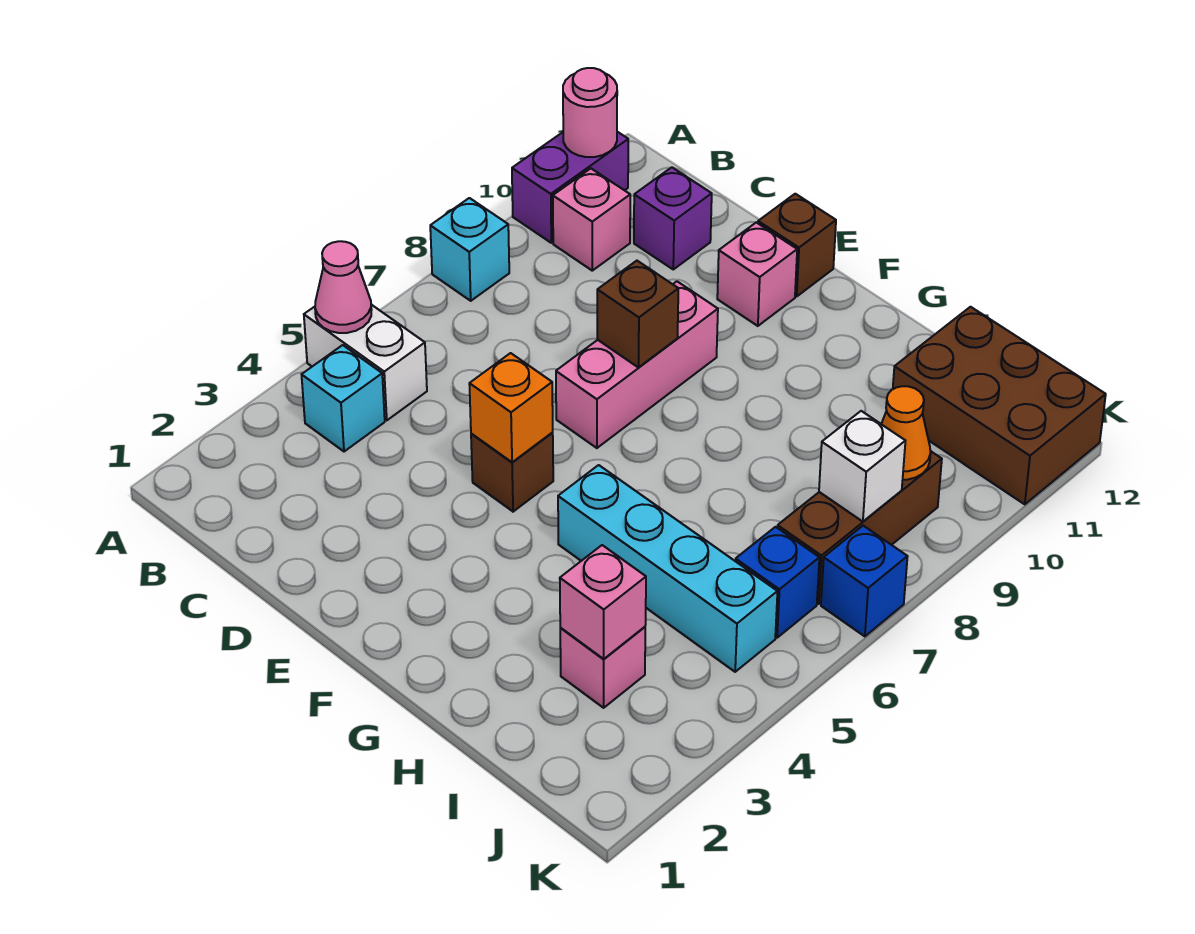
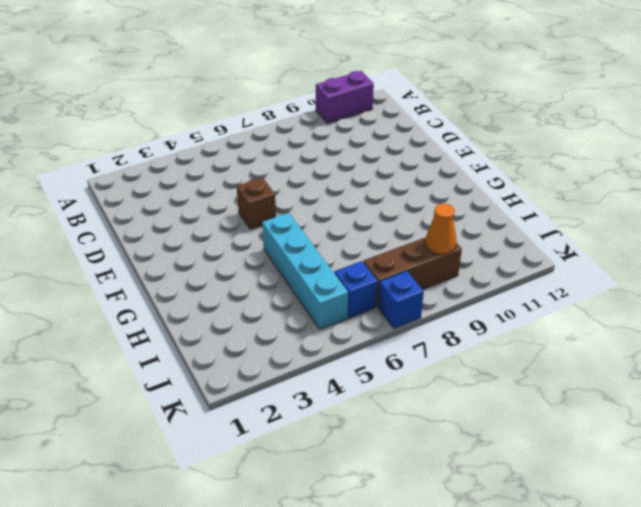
none -> white brick A5:B5 level 1
none -> cyan brick A8 level 1
none -> cyan brick B4 level 1

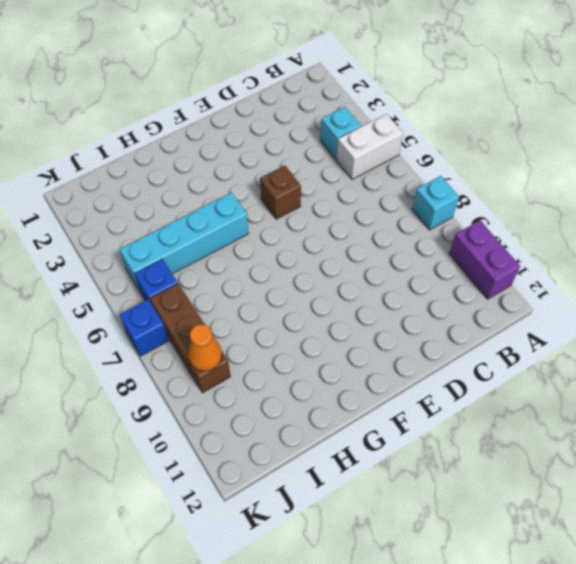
none -> pink brick B10 level 1
none -> purple brick C11 level 1
none -> pink brick E7:E9 level 1

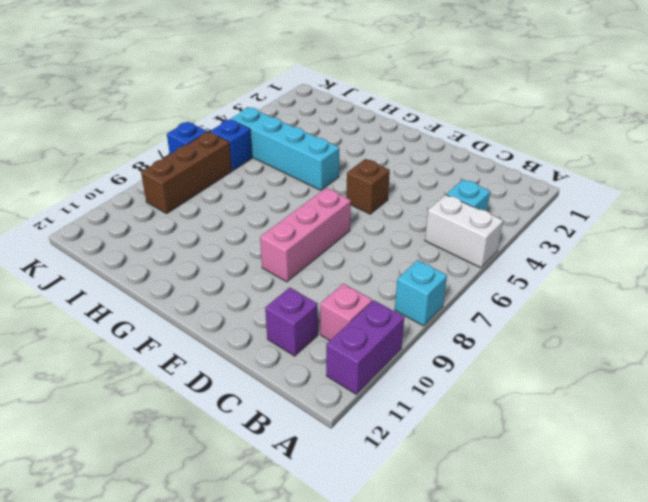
none -> pink brick E11 level 1
none -> brown brick E12 level 1
none -> pink brick I3 level 1

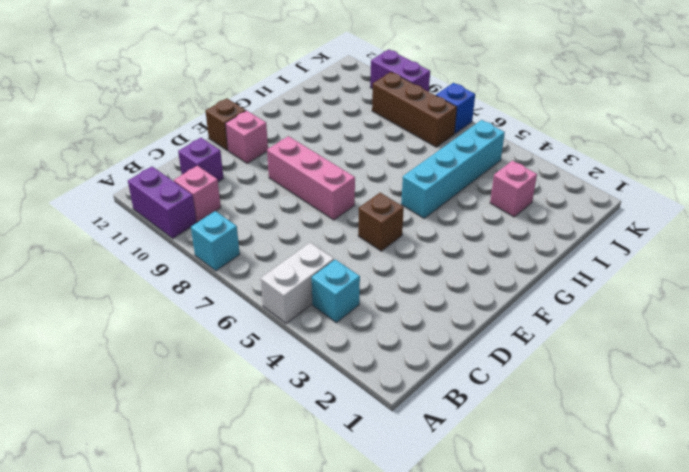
purple brick K9:K10 level 1 -> none
none -> brown brick I11:K12 level 1
none -> blue brick J6 level 1
none -> pink cone A5 level 2

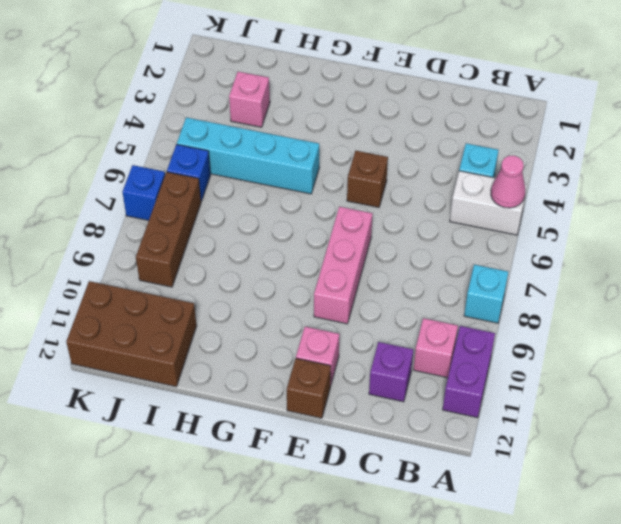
none -> pink round brick A11 level 2
none -> orange brick E5 level 2
none -> brown brick E8 level 2

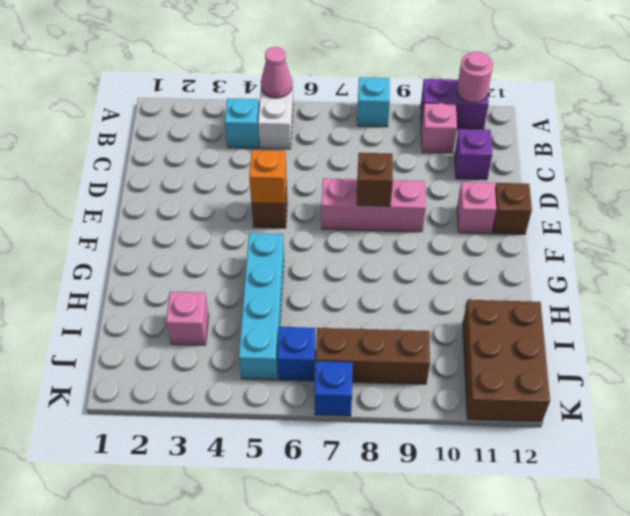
none -> pink brick I3 level 2
none -> white brick J8 level 2
none -> orange cone J9 level 2

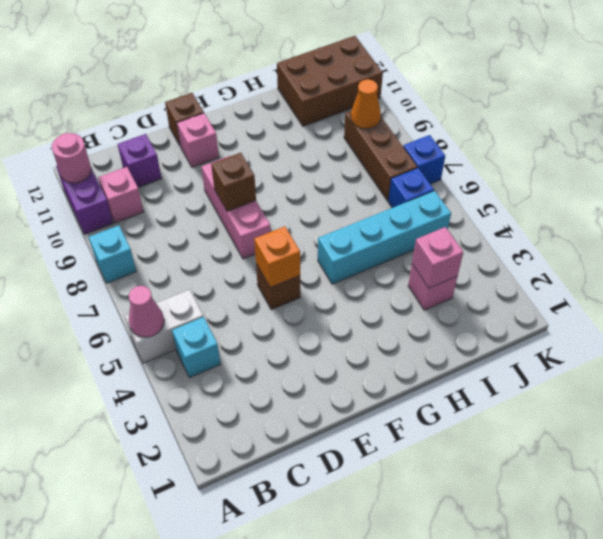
none -> white brick J8 level 2

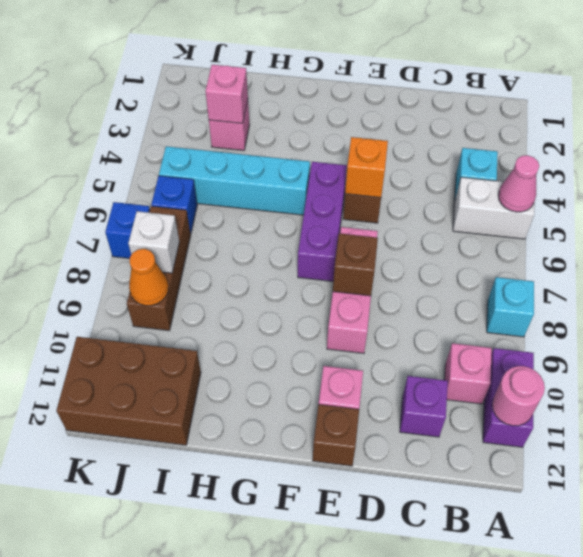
purple brick F5:F7 level 1 -> none

